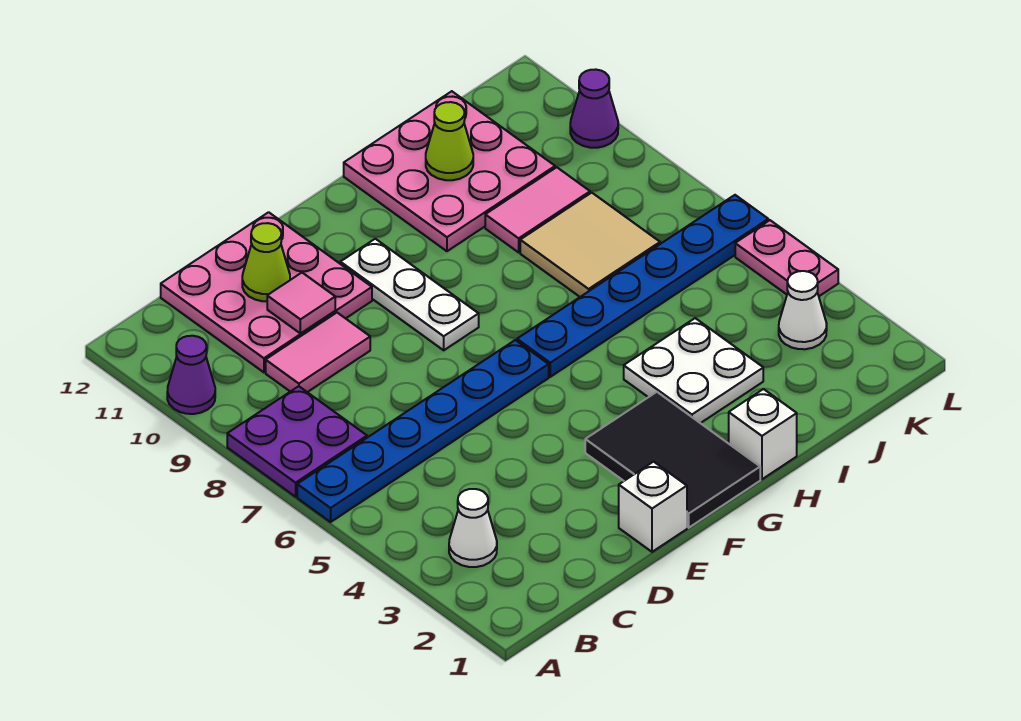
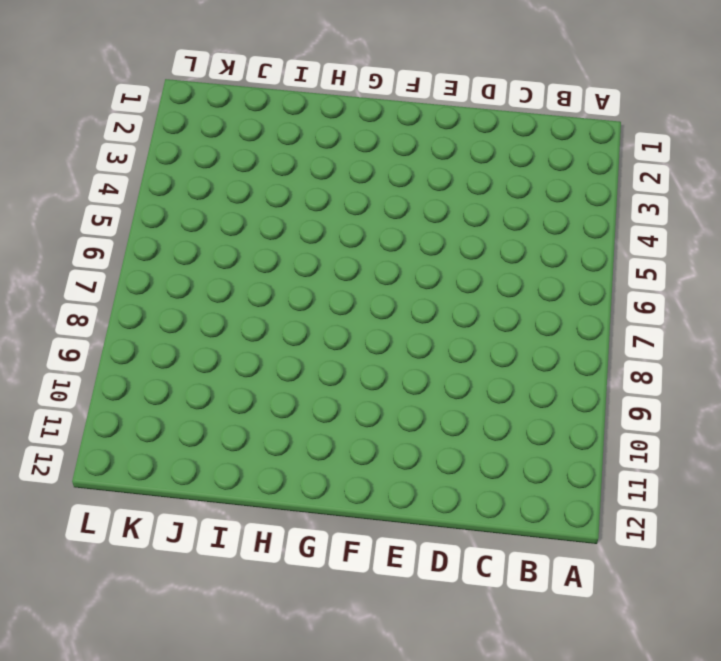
none -> blue plate A6:F6 level 1
none -> purple plate A7:B8 level 1
none -> purple cone A10 level 1

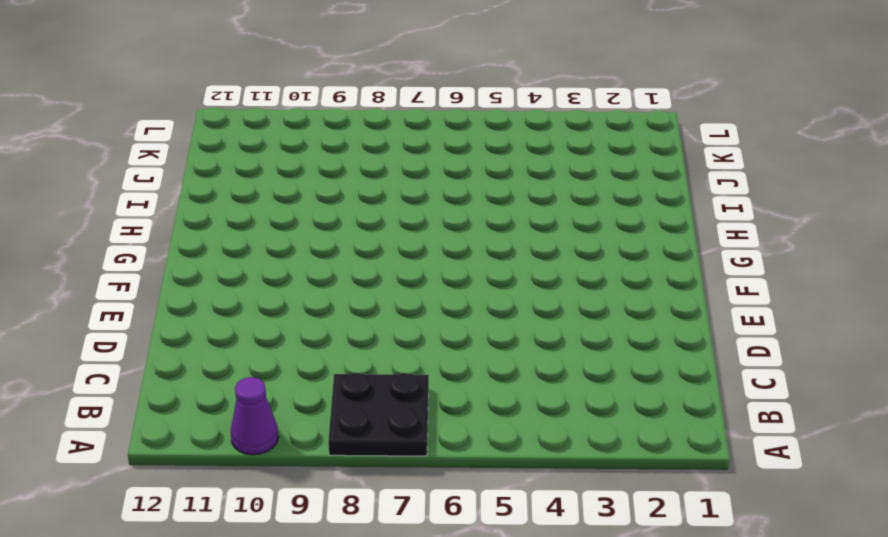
black plate A7:B8 level 1 -> purple plate A7:B8 level 1
none -> blue plate A6:F6 level 1
none -> white cone B3 level 1
none -> pink tile C9:D9 level 1

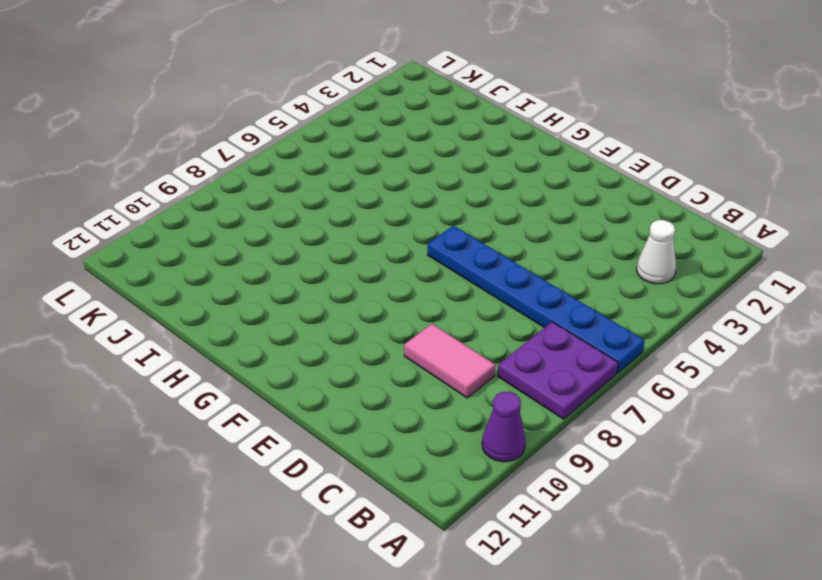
none -> pink plate C10:E12 level 1
none -> white brick E1 level 1
none -> black tile F1:G3 level 1

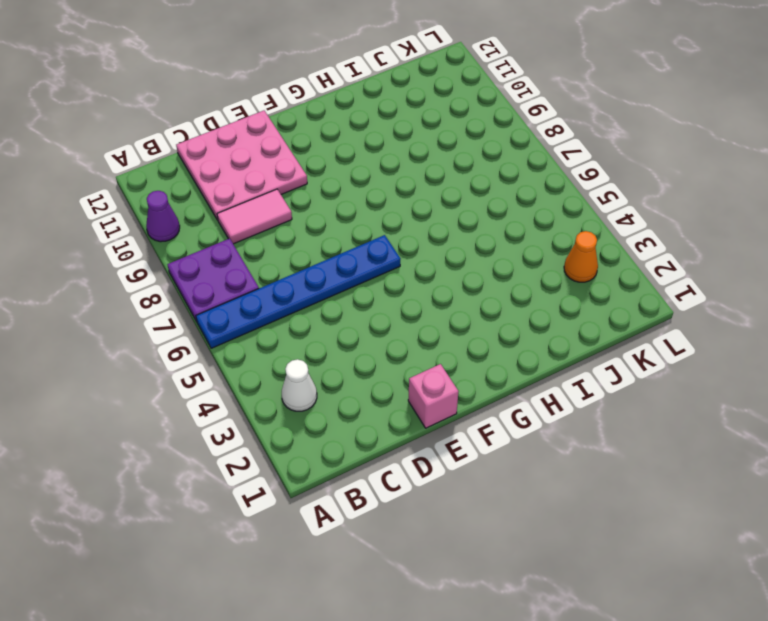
pink brick E1 level 1 -> white brick E1 level 1
orange cone K3 level 1 -> white cone K3 level 1
none -> black tile F1:G3 level 1
none -> white plate F8:F10 level 1
none -> blue plate G6:L6 level 1

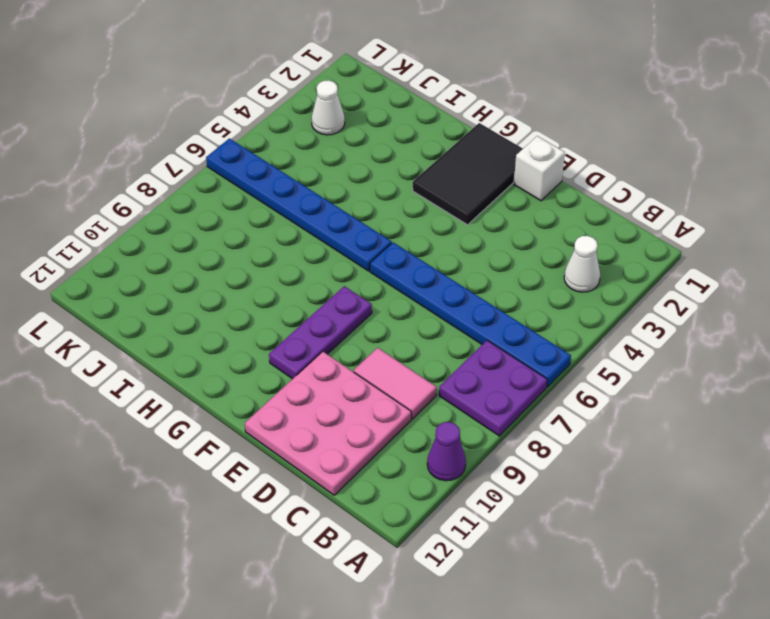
purple plate F8:F10 level 1 -> white plate F8:F10 level 1
none -> white brick H1 level 1
none -> white plate H3:I4 level 1
none -> pink plate H10:J12 level 1

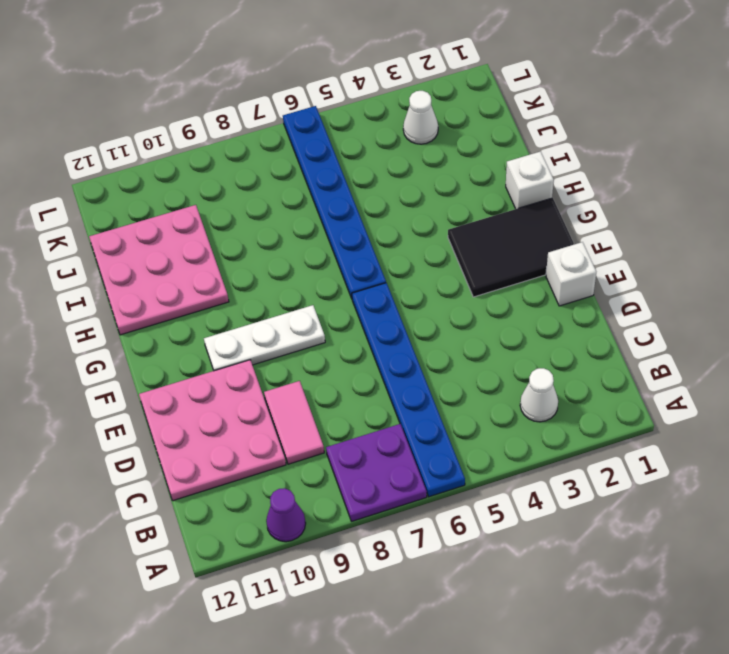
none -> white plate H3:I4 level 1
none -> tan tile I7:J8 level 1
none -> pink tile I9:J9 level 1

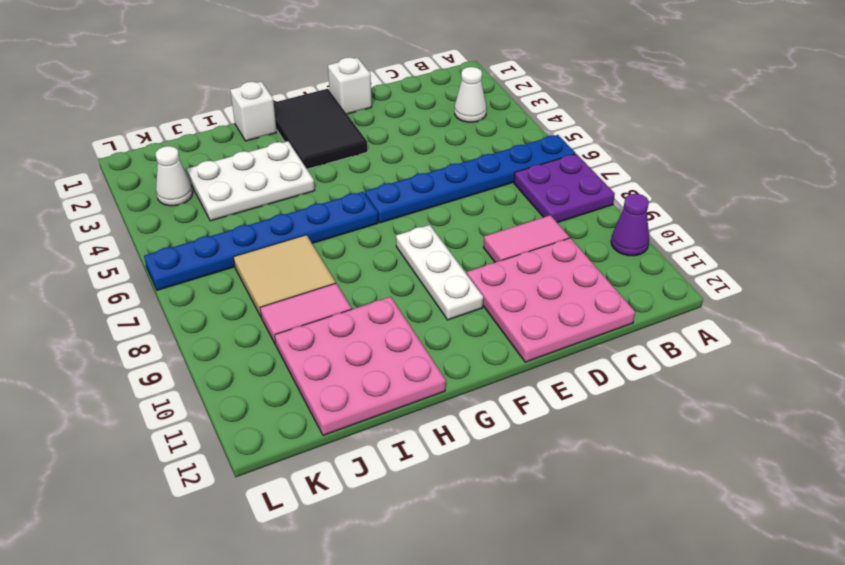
white plate H3:J4 level 1 -> white plate H3:I4 level 1
none -> pink plate L4:L5 level 1
none -> purple cone L10 level 1
none -> pink tile D10 level 2

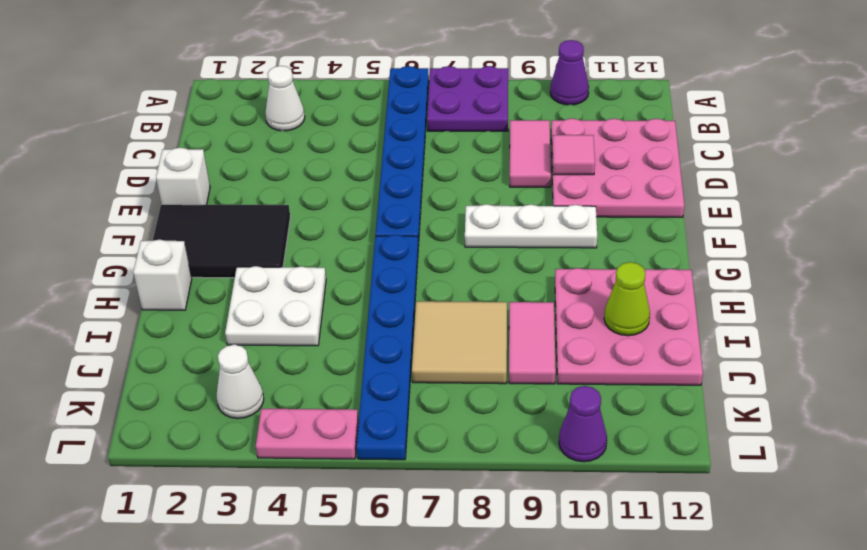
none -> lime cone D11 level 2

